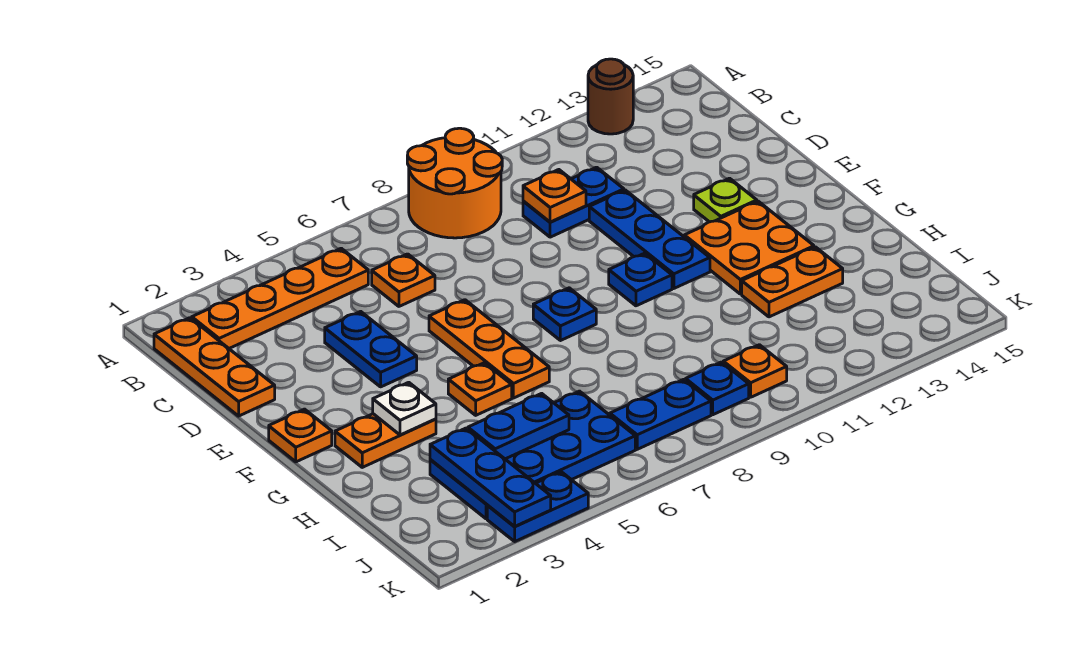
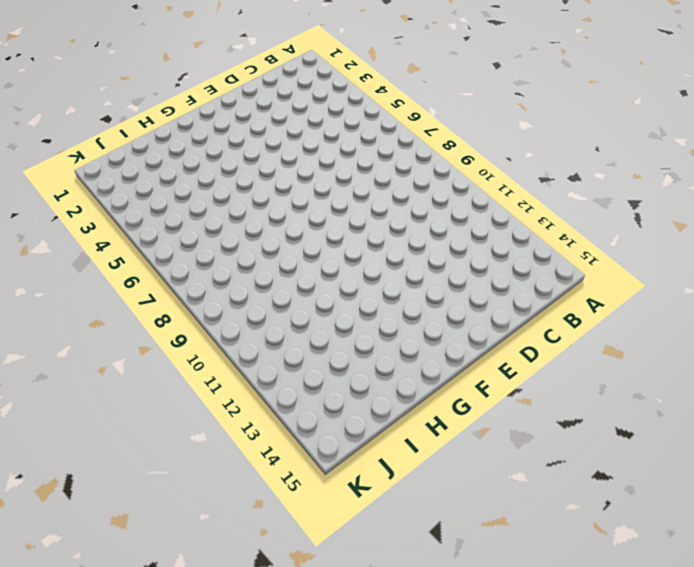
none -> orange round brick A8:B9 level 1
none -> brown round brick A13 level 1
none -> orange plate B1:D1 level 1

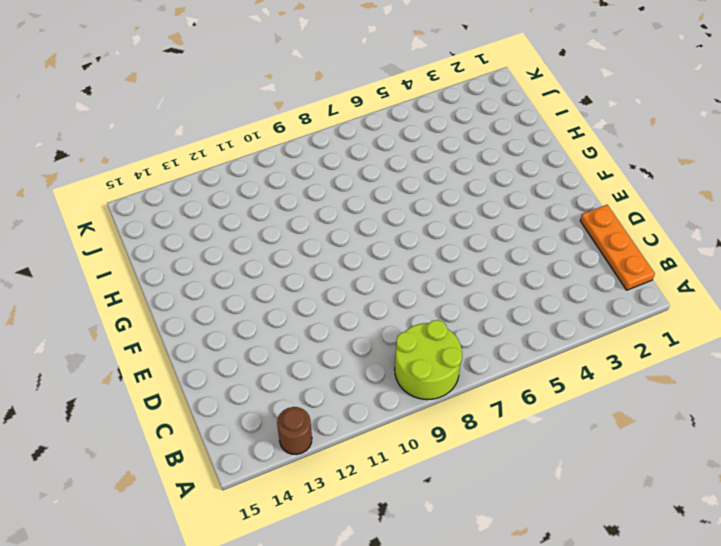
lime round brick A8:B9 level 1 -> orange round brick A8:B9 level 1
none -> orange plate B2:B5 level 1
none -> orange plate C6 level 1
none -> blue plate C10:C11 level 1

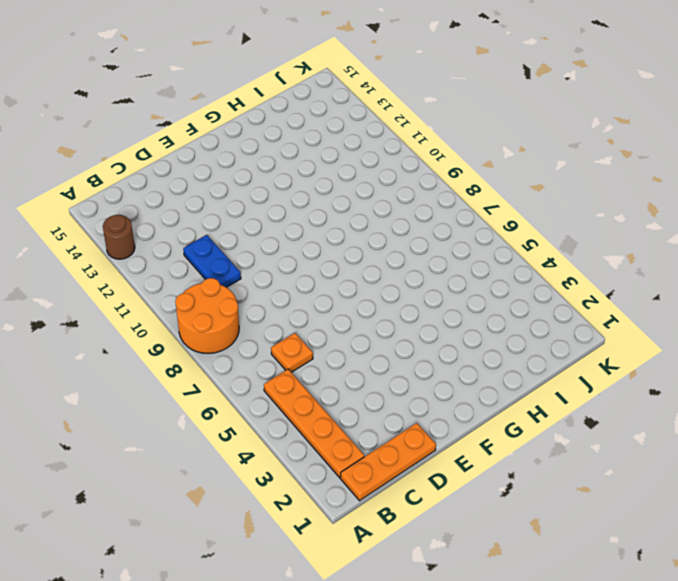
none -> blue plate D4:E4 level 1
none -> blue plate D11:F11 level 1
none -> orange plate E6:G6 level 1

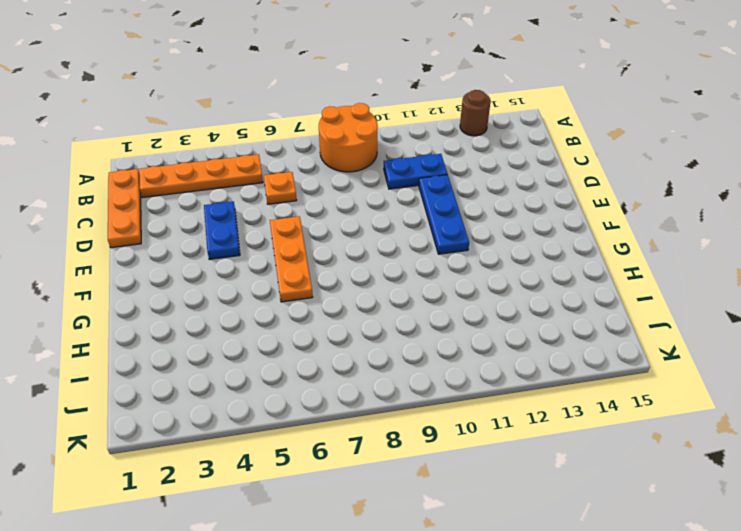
none -> lime plate E13 level 1
none -> orange plate F1 level 1
none -> blue plate F8 level 1

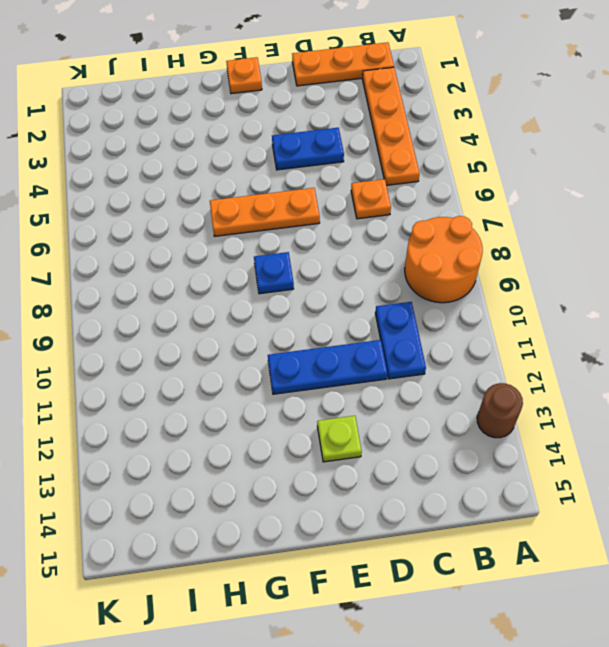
none -> blue plate F10 level 1
none -> orange plate F12:G13 level 1
none -> orange plate G2:G3 level 1

